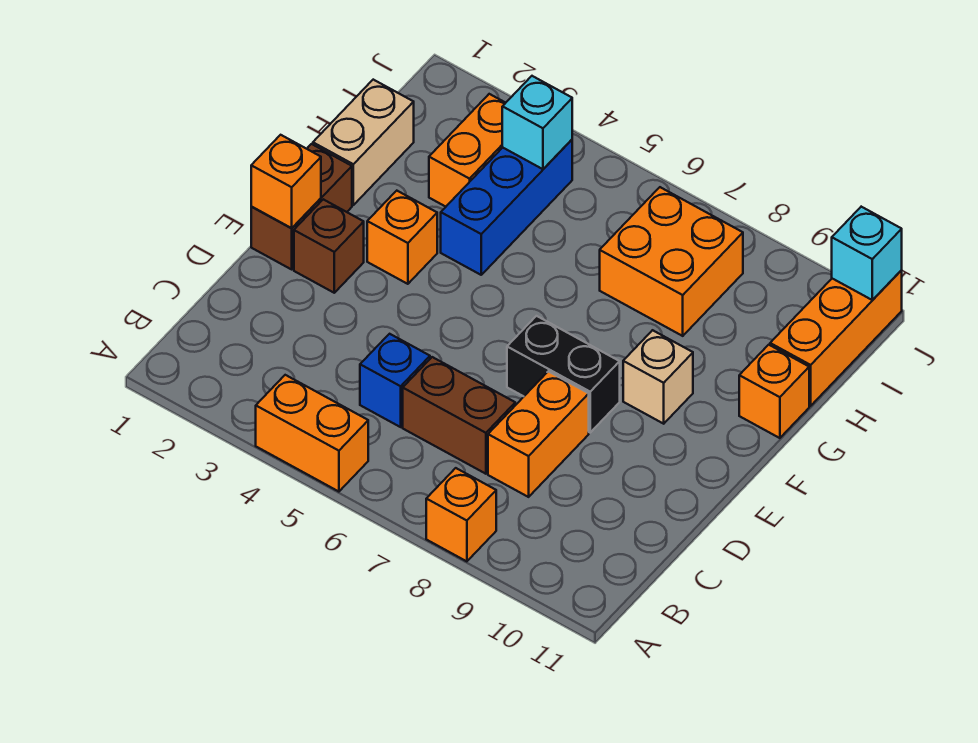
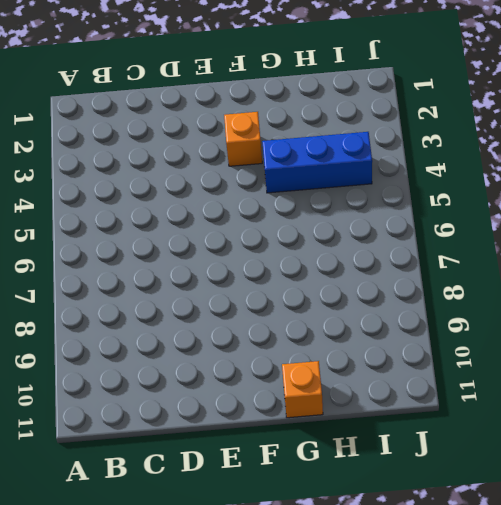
none -> orange brick A4:A5 level 1
none -> orange brick A8 level 1
none -> blue brick C5 level 1

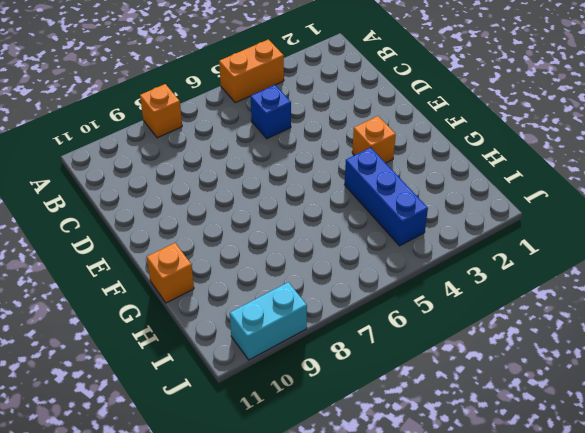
cyan brick J9:J10 level 1 -> none
none -> brown brick C6:C7 level 1
none -> orange brick C8:D8 level 1
none -> brown brick E1:F1 level 1

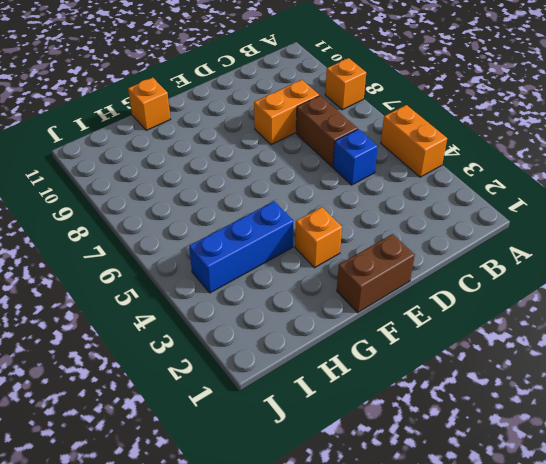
none -> brown brick E2 level 1
none -> black brick E7:E8 level 1
none -> tan brick F9 level 1

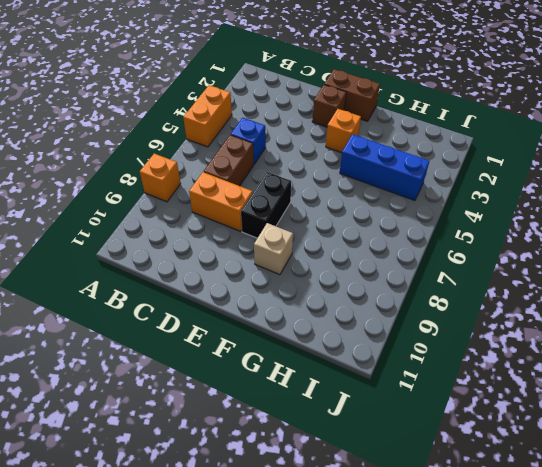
none -> tan brick G1:H1 level 1
none -> orange brick G11 level 1
none -> orange brick H3:I3 level 1

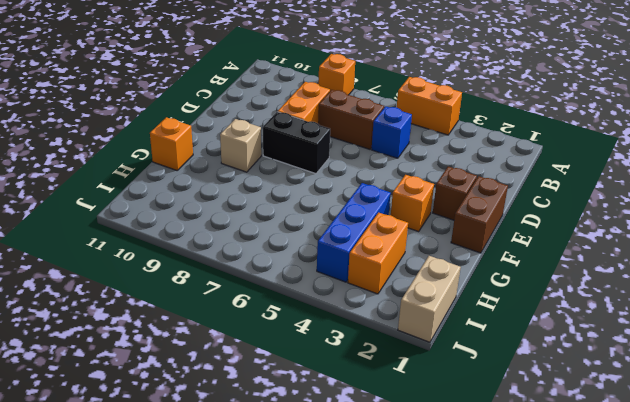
tan brick I1:J1 level 1 -> tan brick G1:H1 level 1
none -> orange brick H7:I8 level 1
none -> orange brick H11:J11 level 1
none -> orange brick E1 level 2

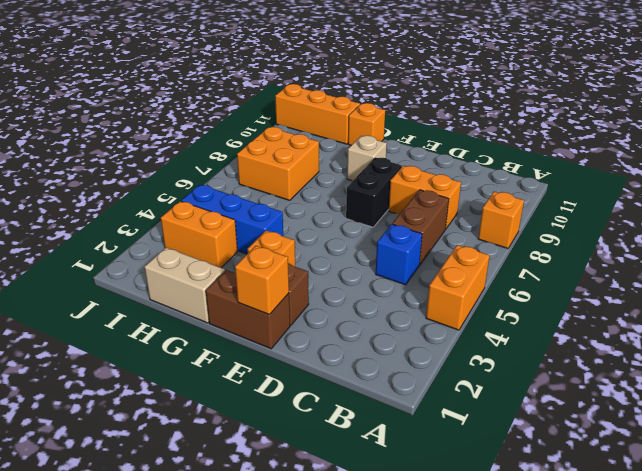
none -> cyan brick I4 level 2
none -> cyan brick J11 level 2

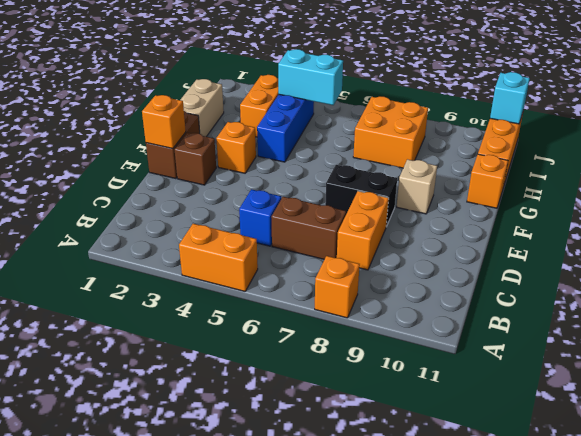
cyan brick I4:I5 level 2 -> cyan brick I4 level 2

